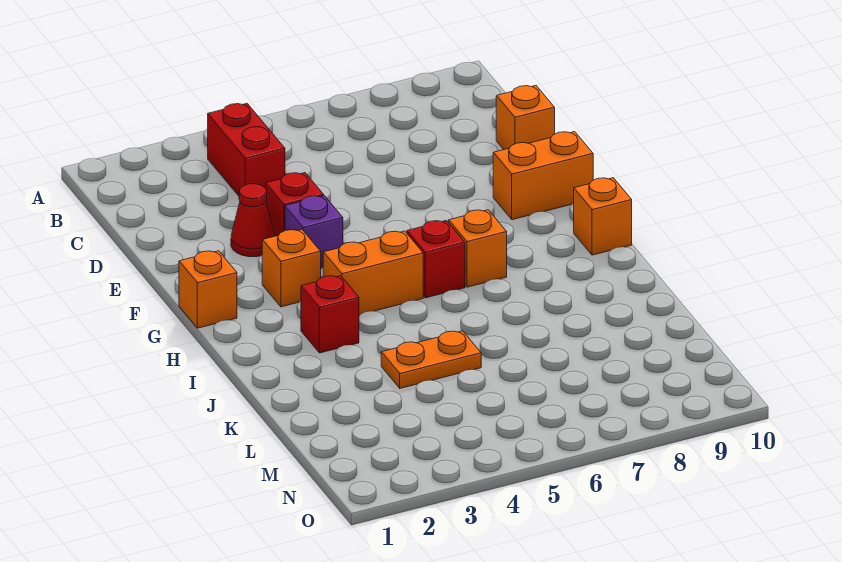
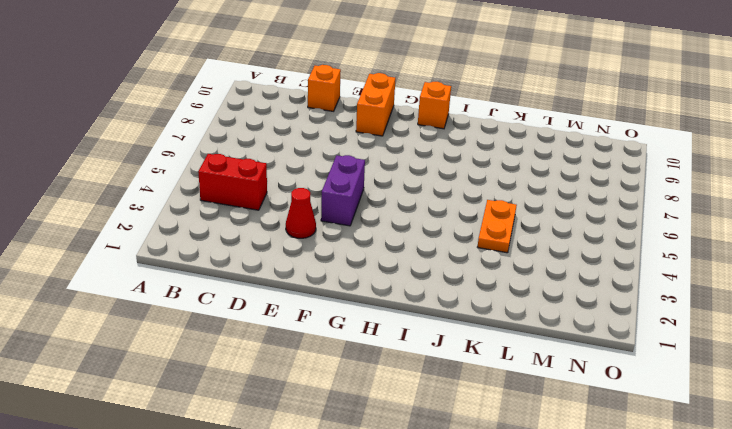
purple brick F4:F5 level 1 -> purple brick F4 level 1
none -> red brick E4 level 1
none -> orange brick G1 level 1
none -> orange brick G3 level 1

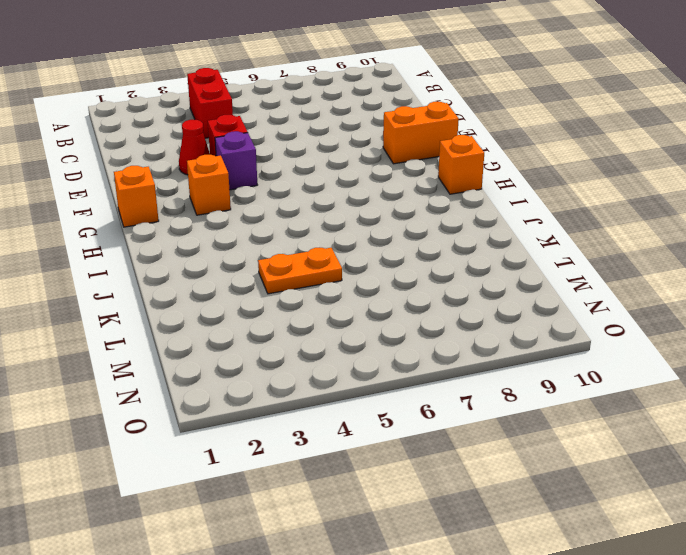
none -> orange brick D10 level 1
none -> orange brick H4:H5 level 1
none -> red brick H6 level 1

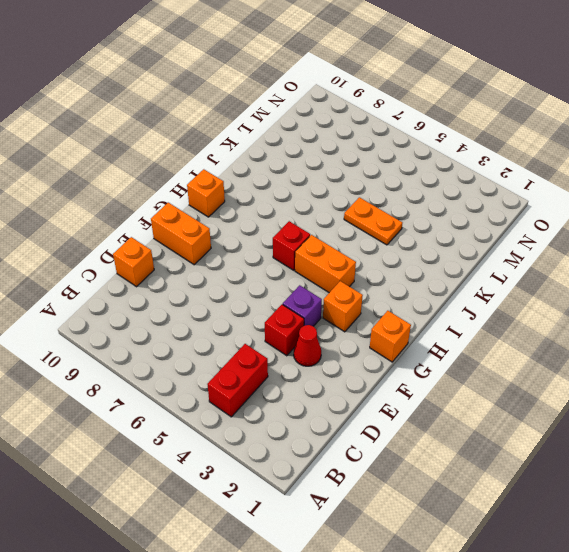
none -> orange brick H7 level 1
none -> red brick I3 level 1

